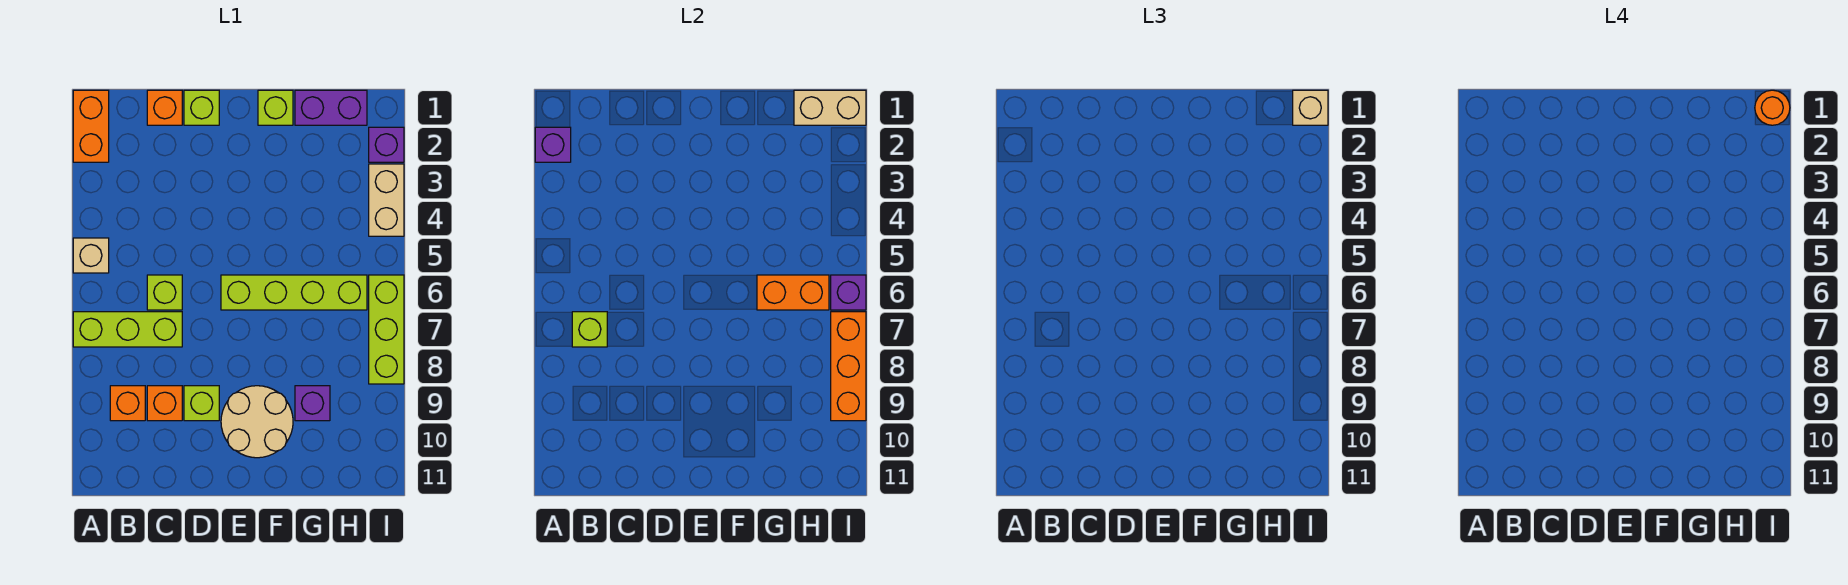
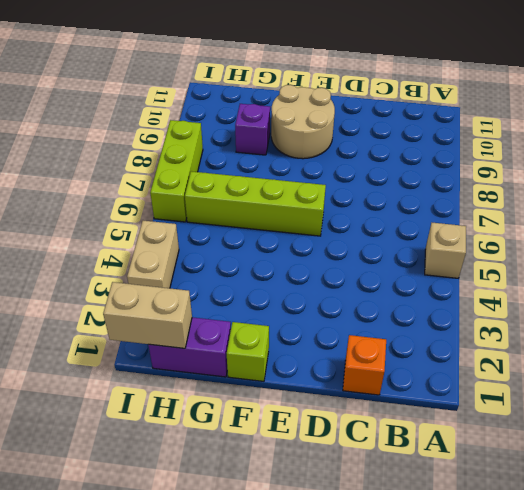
none -> orange brick A1:A2 level 1
none -> lime brick A7:C7 level 1
none -> orange brick B9 level 1

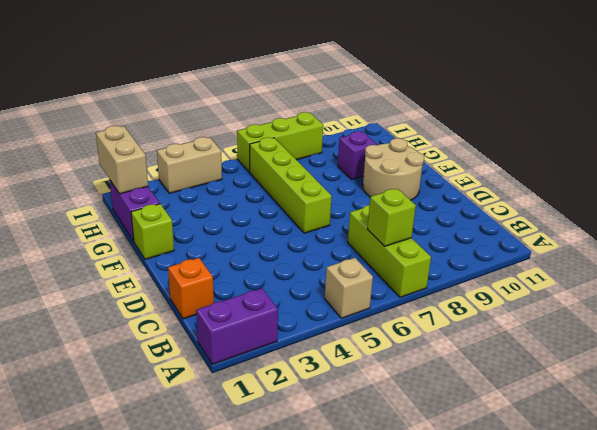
purple brick A1:A2 level 1 -> orange brick A1:A2 level 1
none -> orange brick B9 level 1
none -> lime brick C6 level 1
none -> orange brick C9 level 1

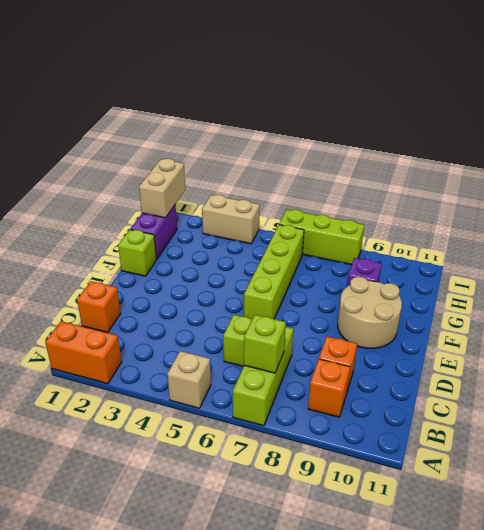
none -> lime brick D1 level 1
none -> lime brick D9 level 1
none -> purple brick I2 level 1

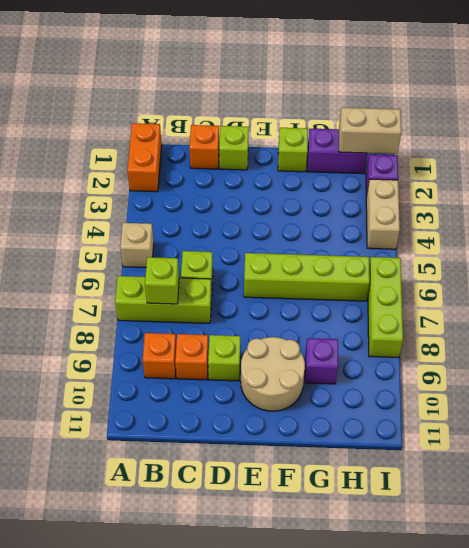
none -> purple brick A2 level 2
none -> orange brick G6:H6 level 2
none -> purple brick I6 level 2

